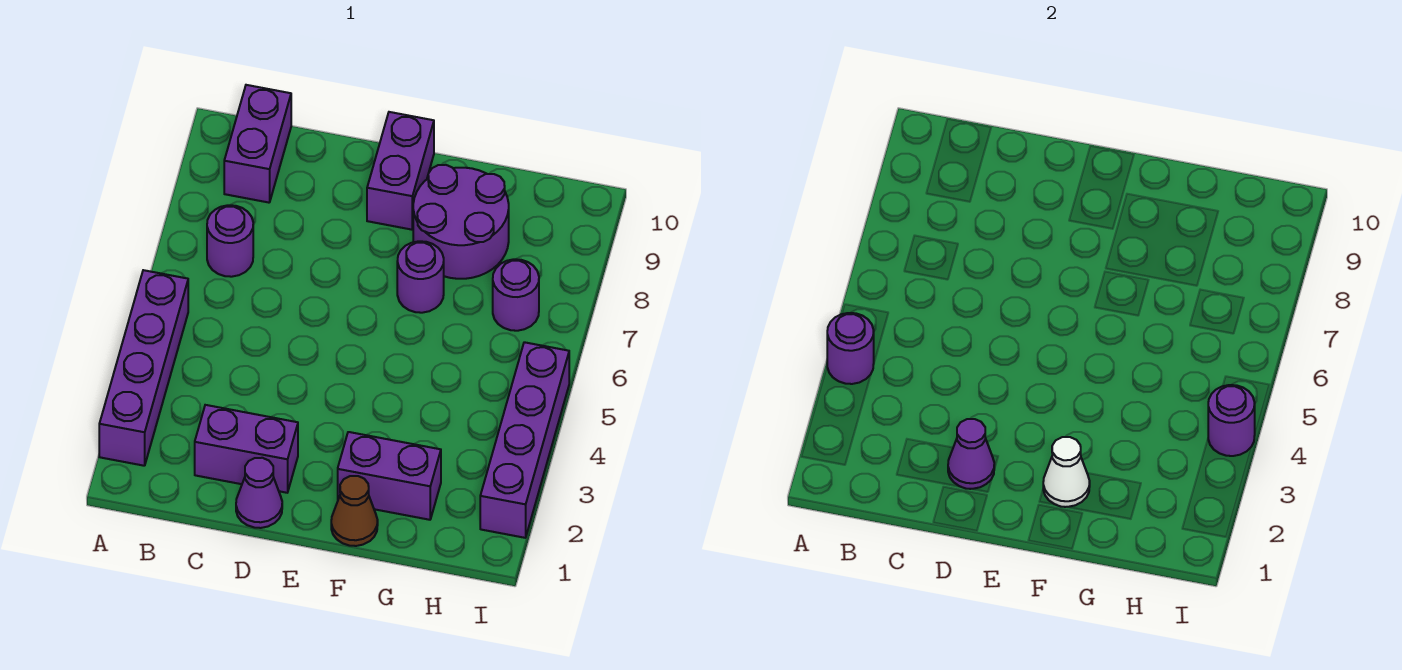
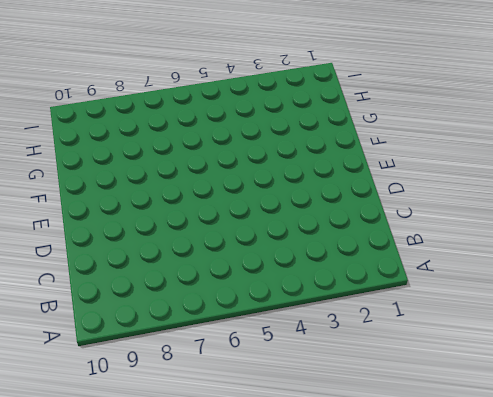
none -> purple brick A2:A5 level 1
none -> purple round brick B7 level 1
none -> purple brick B9:B10 level 1

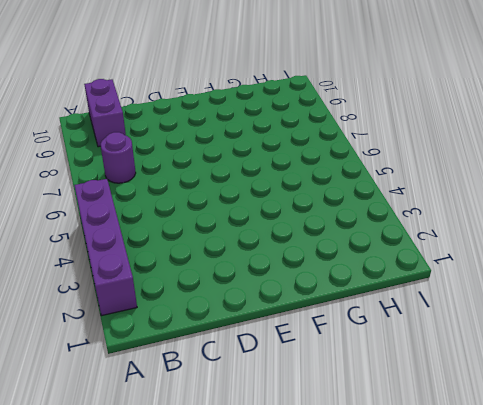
none -> purple brick C2:D2 level 1
none -> purple cone D1 level 1
none -> purple brick E9:E10 level 1

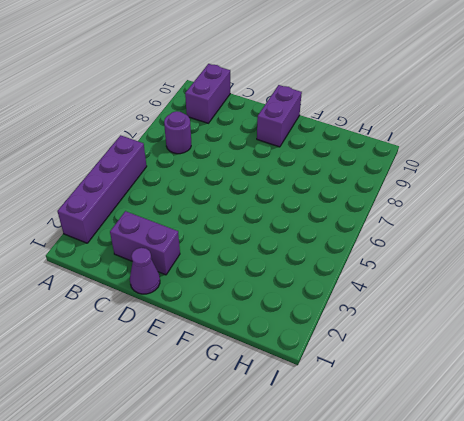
none -> brown cone F1 level 1
none -> purple brick F2:G2 level 1
none -> purple round brick F7 level 1

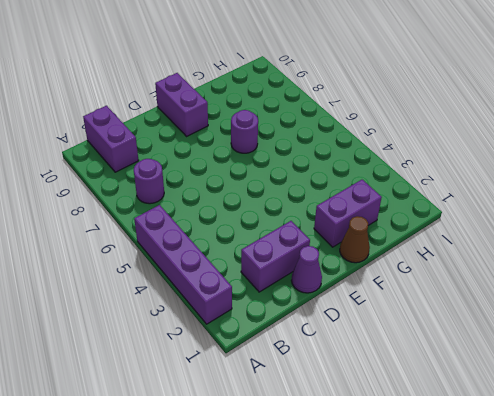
none -> purple round brick F8:G9 level 1
none -> purple round brick H7 level 1
none -> purple brick I2:I5 level 1

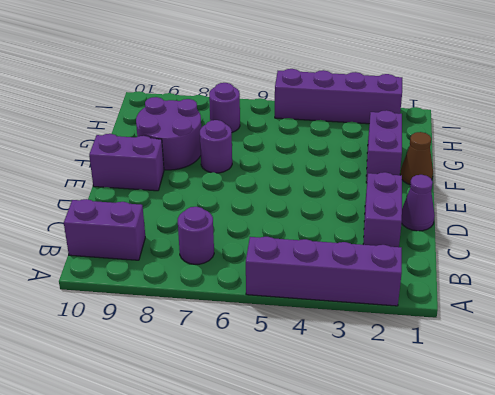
none -> purple round brick A4 level 2
none -> purple cone D2 level 2
none -> white cone F2 level 2

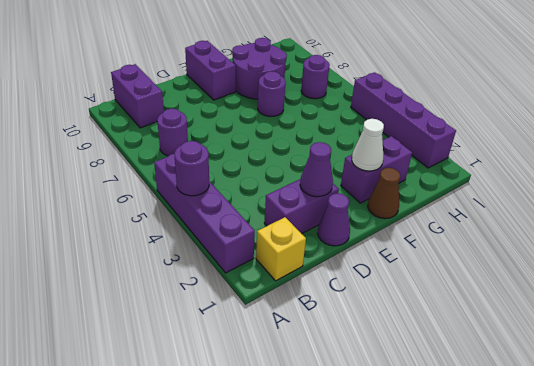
yellow brick B1 level 1 -> none
none -> purple round brick I4 level 2

